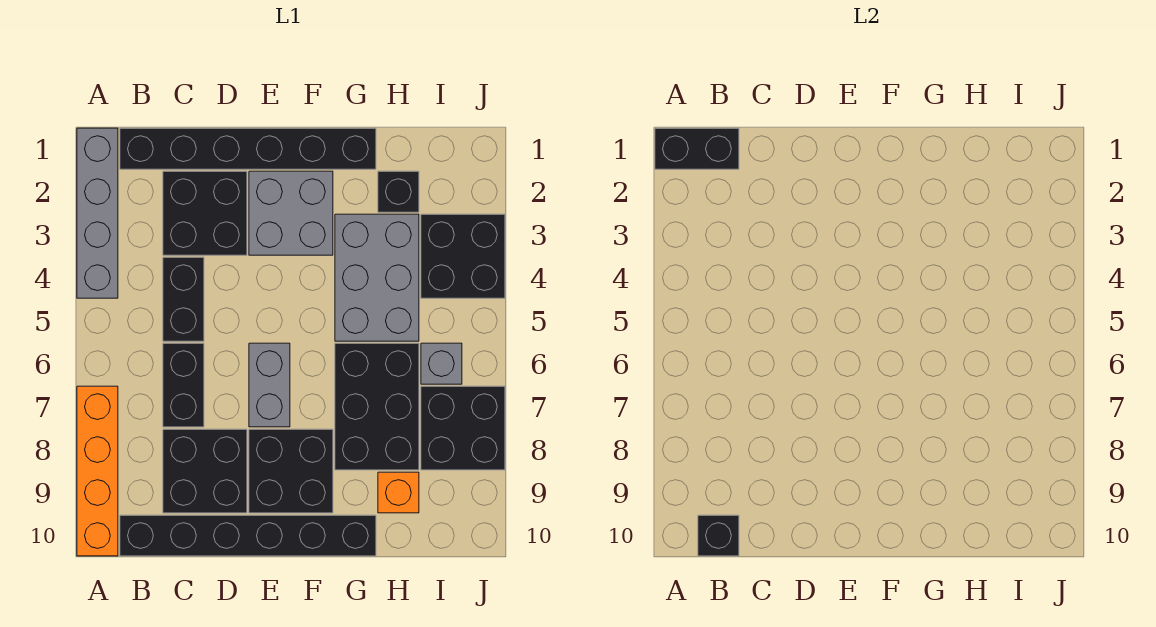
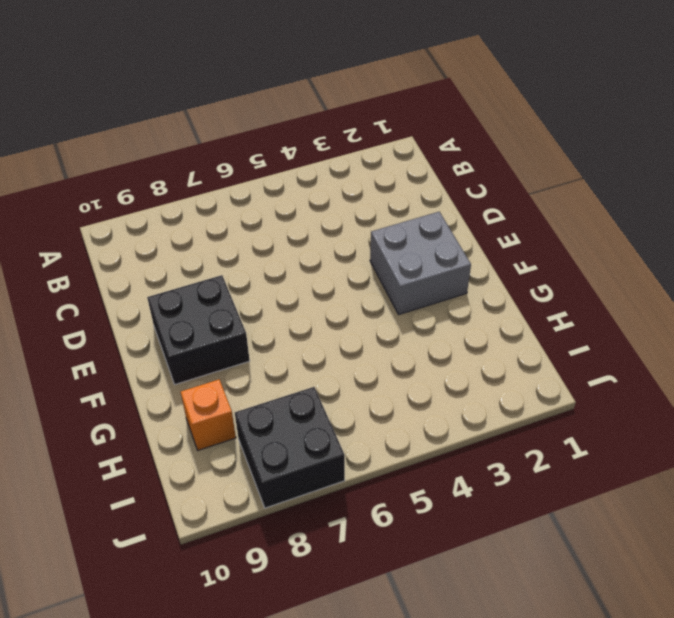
none -> grey brick A1:A4 level 1
none -> orange brick A7:A10 level 1
none -> black brick B1:G1 level 1

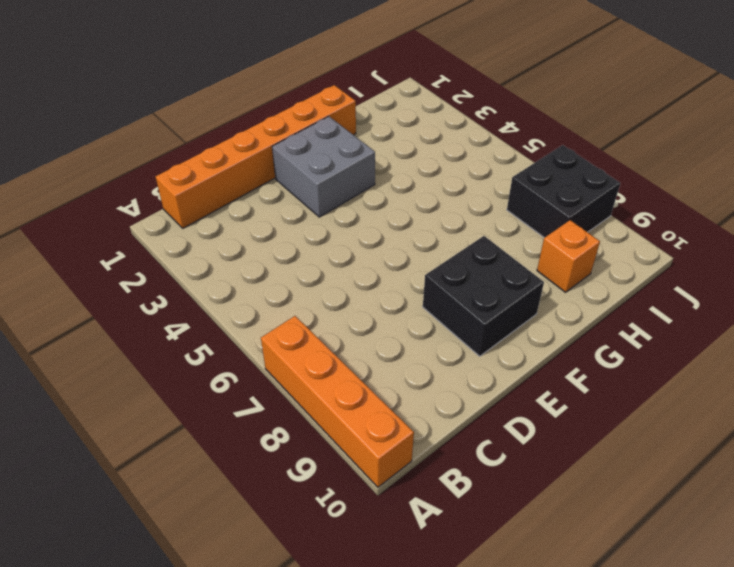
orange brick B1:G1 level 1 -> black brick B1:G1 level 1
none -> grey brick A1:A4 level 1
none -> black brick B10:G10 level 1
none -> black brick C2:D3 level 1

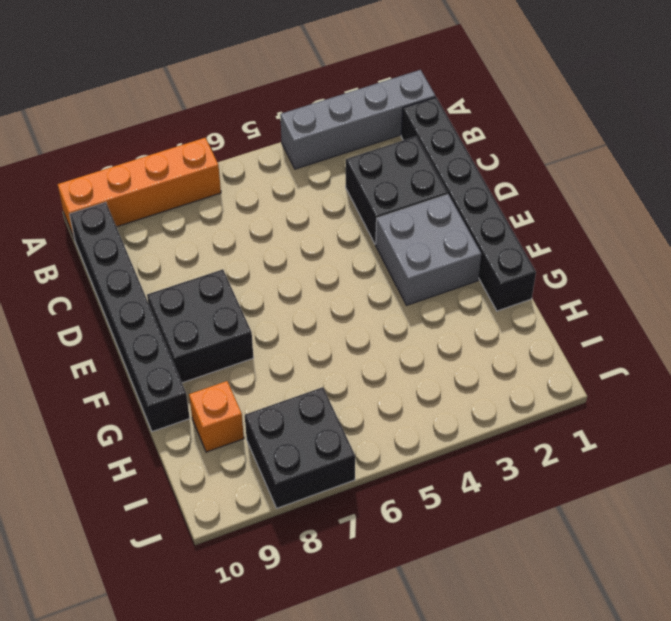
none -> black brick C4:C5 level 1
none -> black brick C6:C7 level 1
none -> black brick C8:D9 level 1

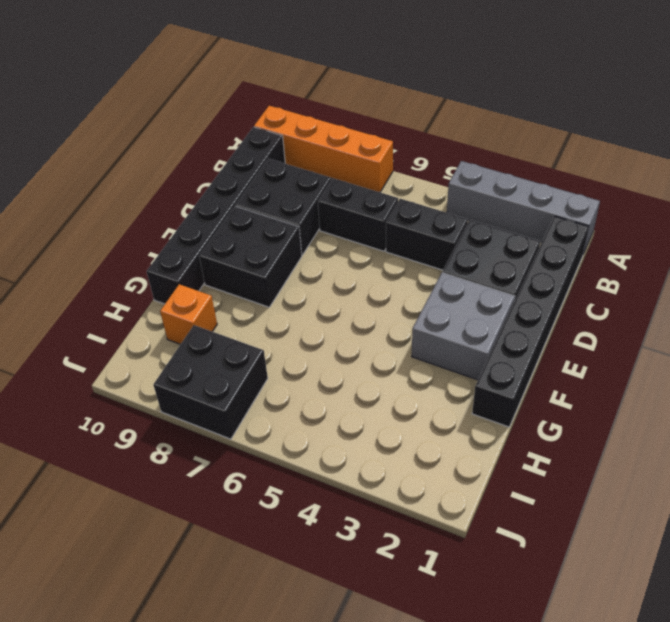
none -> grey brick E6:E7 level 1
none -> grey brick G3:H5 level 1
none -> black brick G6:H8 level 1

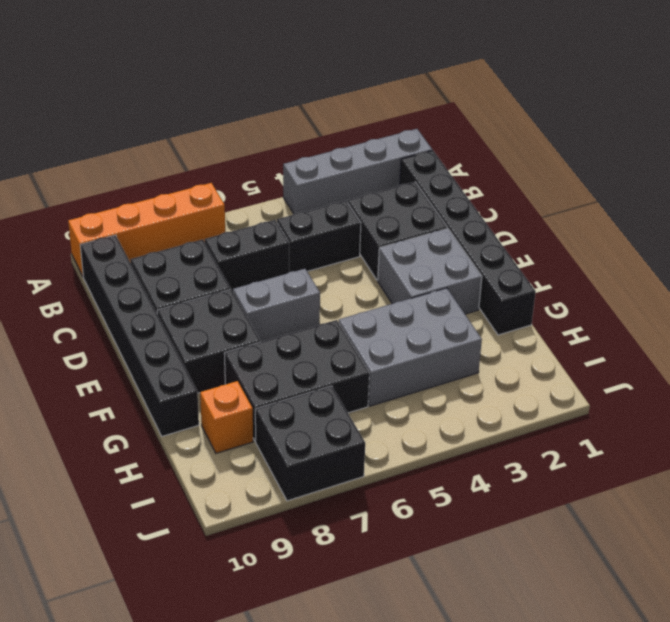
none -> black brick H2 level 1
none -> black brick I3:J4 level 1
none -> grey brick I6 level 1

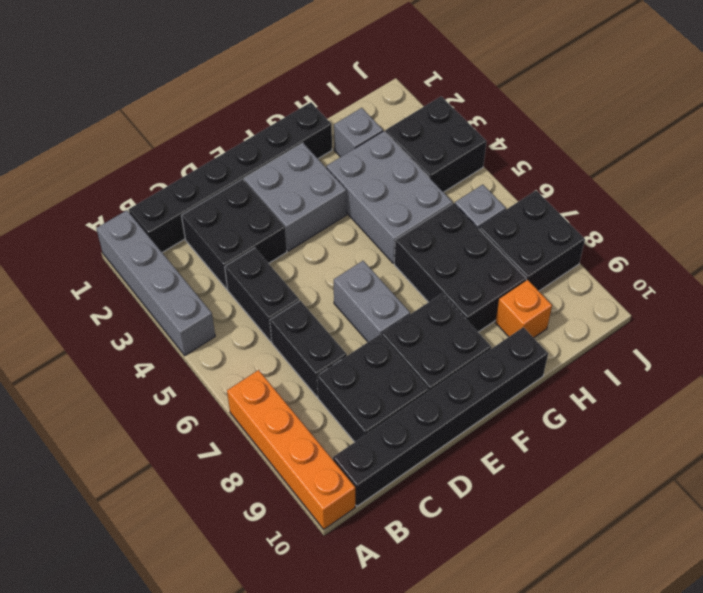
grey brick H2 level 1 -> black brick H2 level 1
none -> black brick A1:B1 level 2
none -> black brick B10 level 2

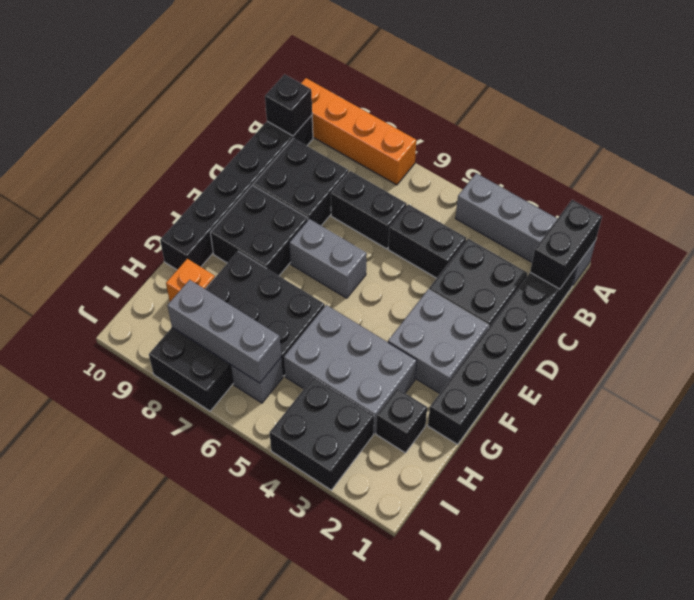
grey brick I6:I8 level 2 -> none

